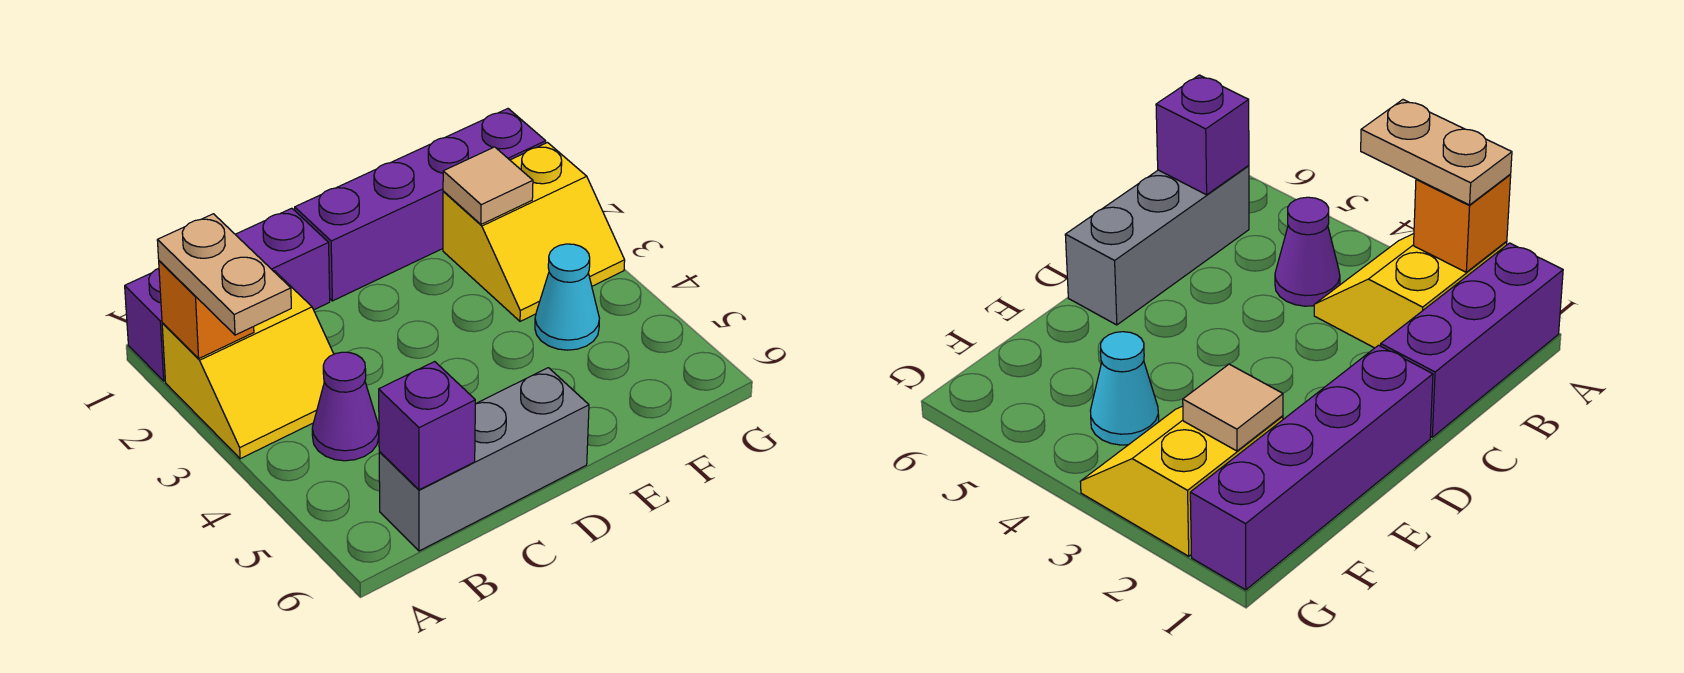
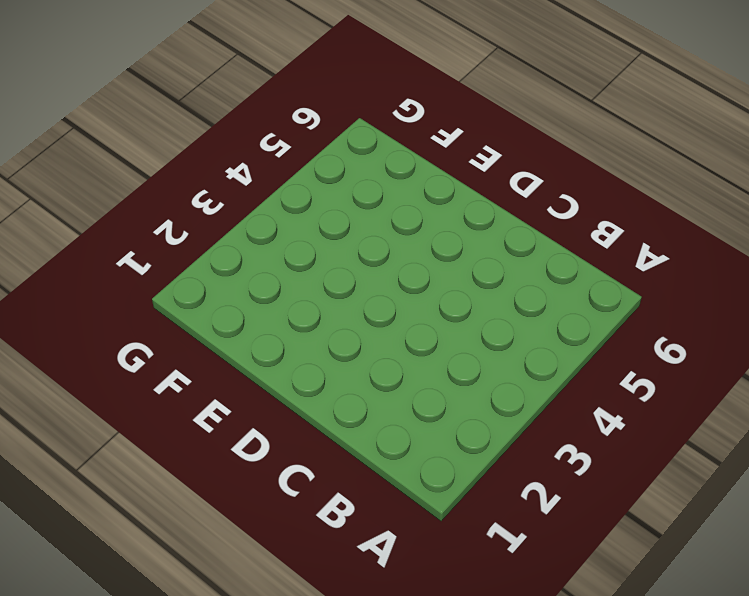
none -> purple brick A1:C1 level 1
none -> yellow slope A2:B3 level 1 top 2

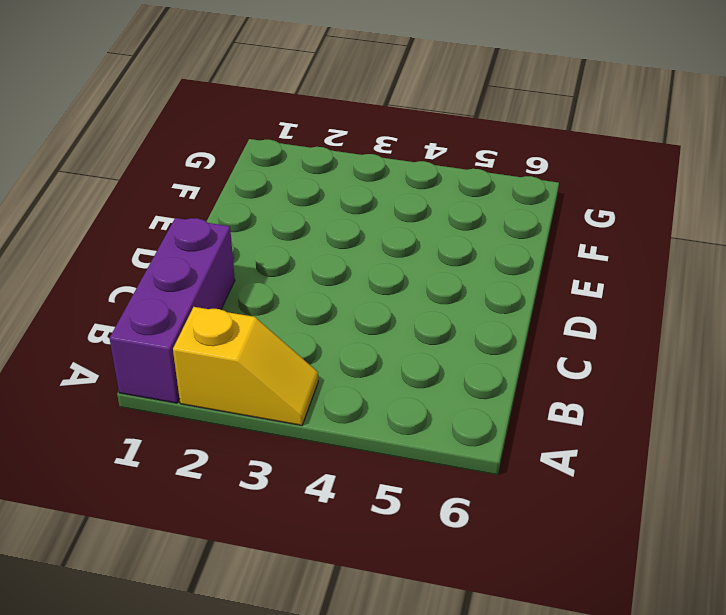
yellow slope A2:A3 level 1 top 2 -> yellow slope A2:B3 level 1 top 2
none -> purple cone B4 level 1
none -> grey brick B6:D6 level 1

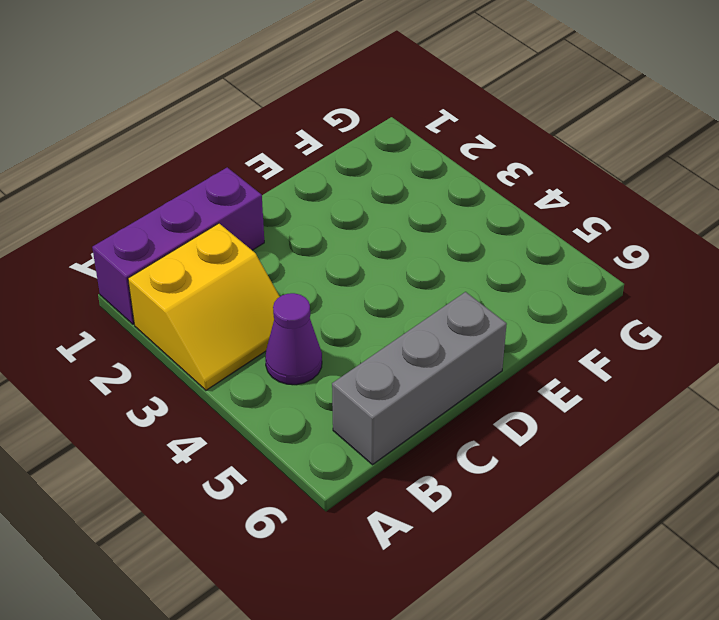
none -> purple brick D1:G1 level 1
none -> yellow slope F2:G3 level 1 top 2

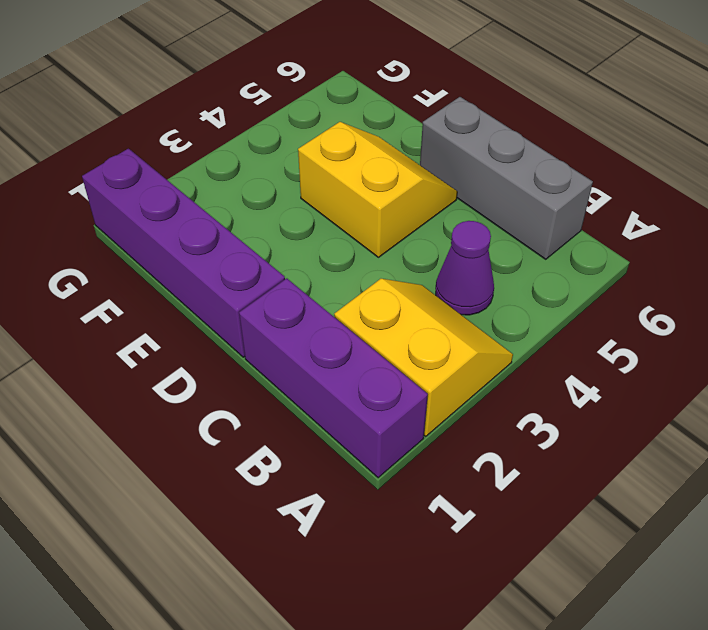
yellow slope D4:E5 level 1 top 4 -> yellow slope F2:G3 level 1 top 2
none -> cyan cone F4 level 1
none -> orange brick A2 level 2

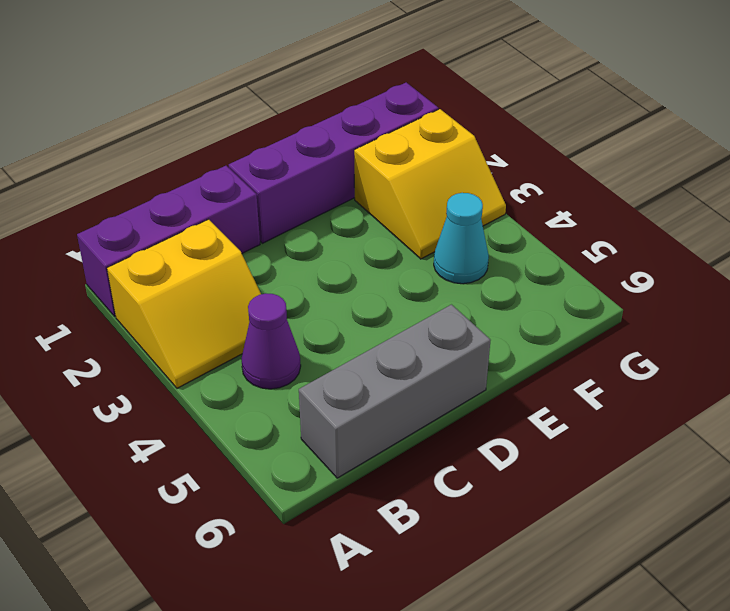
none -> orange brick A2 level 2
none -> purple brick B6 level 2

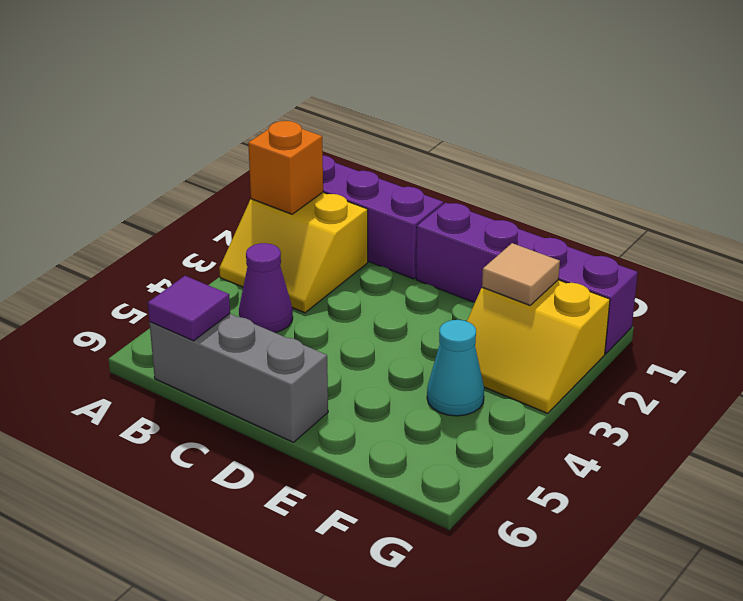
purple tile B6 level 2 -> purple brick B6 level 2
none -> tan plate A2:A3 level 3

